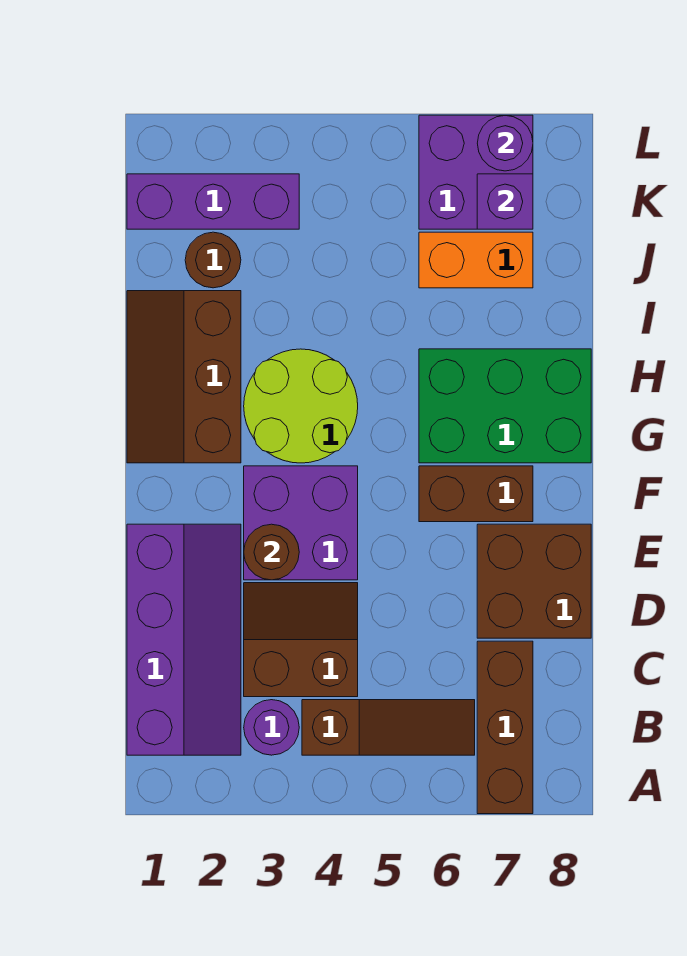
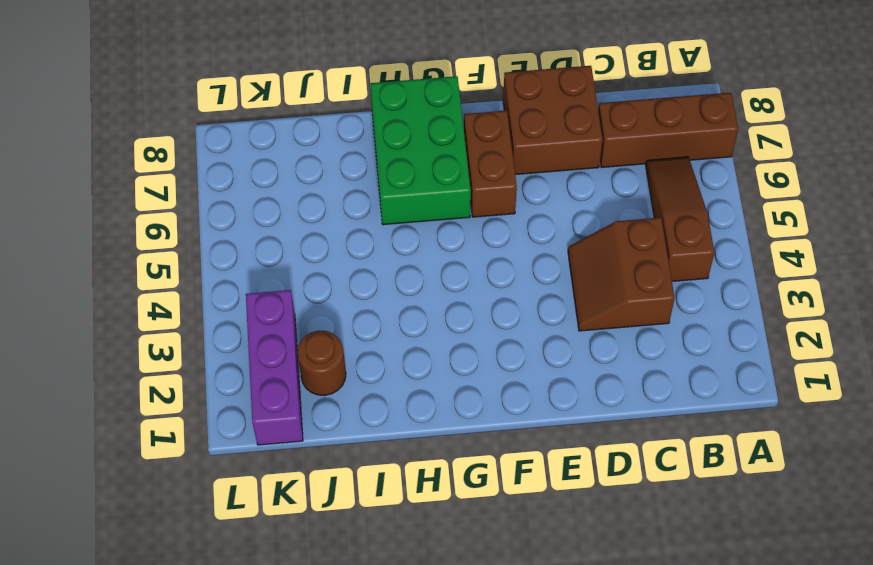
none -> purple slope B1:E2 level 1 top 1
none -> purple round brick B3 level 1
none -> purple brick E3:F4 level 1

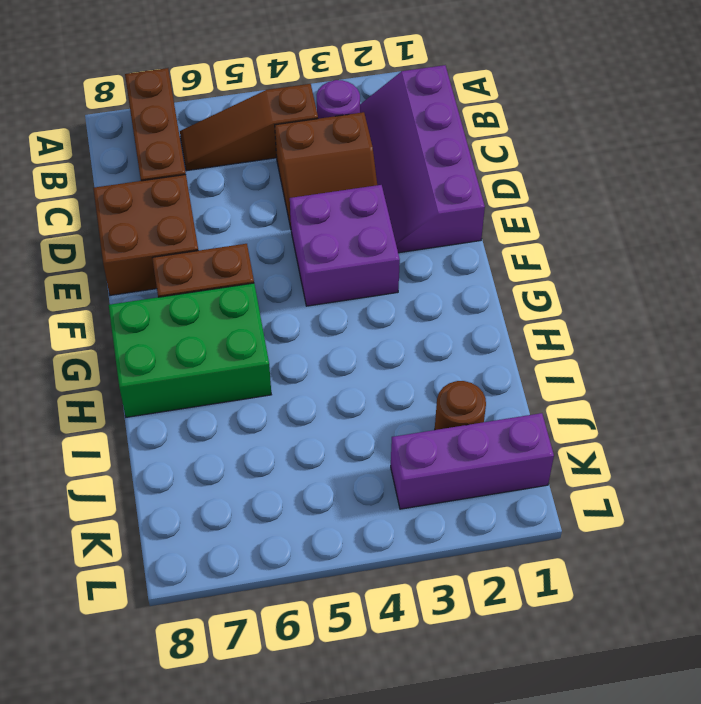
none -> brown slope G1:I2 level 1 top 2
none -> lime round brick G3:H4 level 1
none -> orange brick J6:J7 level 1

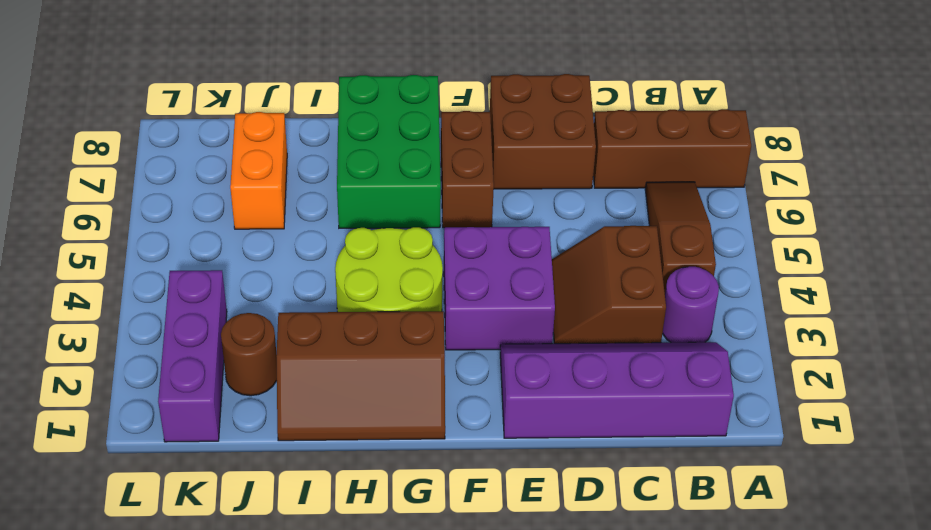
none -> purple brick K6:L7 level 1
none -> brown round brick E3 level 2
none -> purple brick K7 level 2

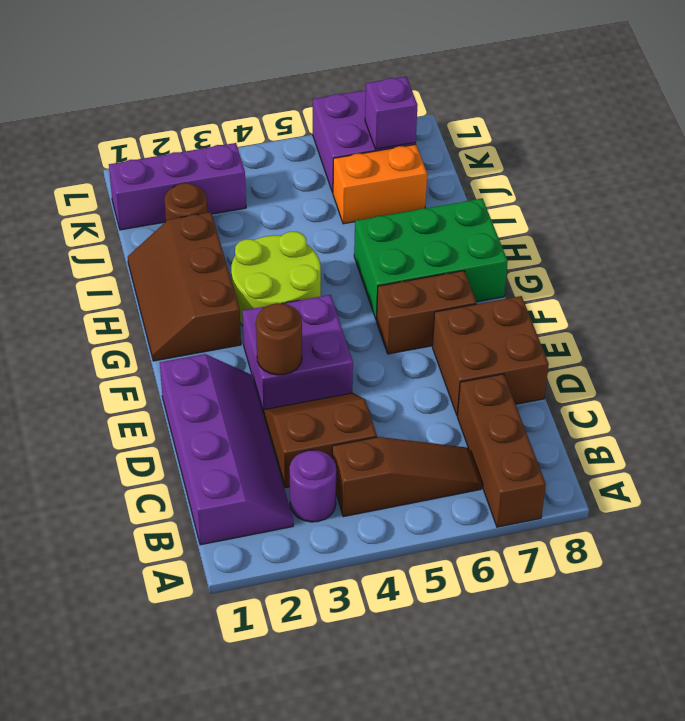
none -> purple round brick L7 level 2

